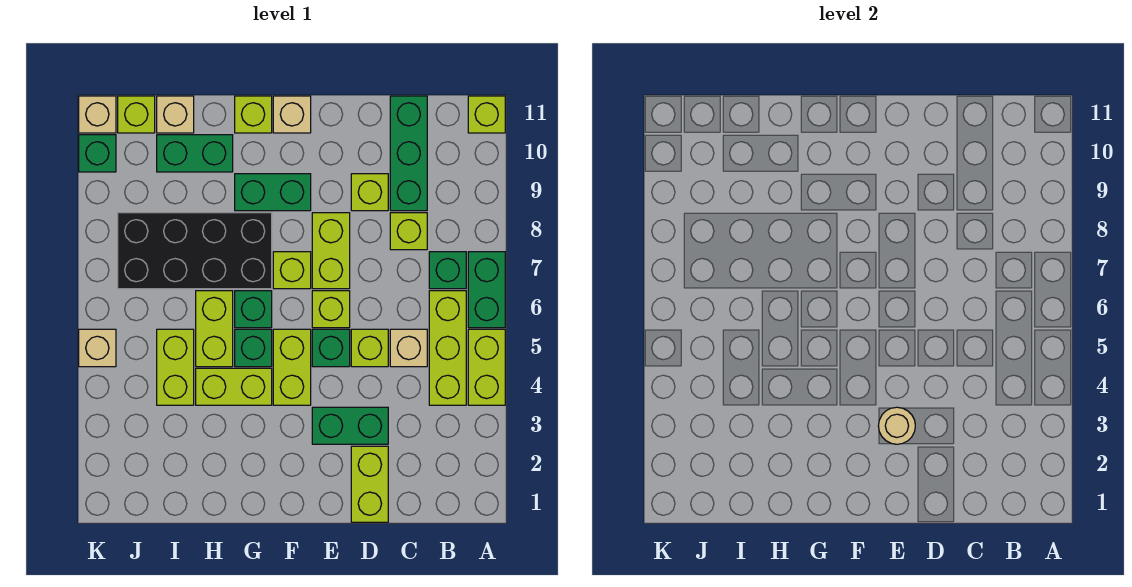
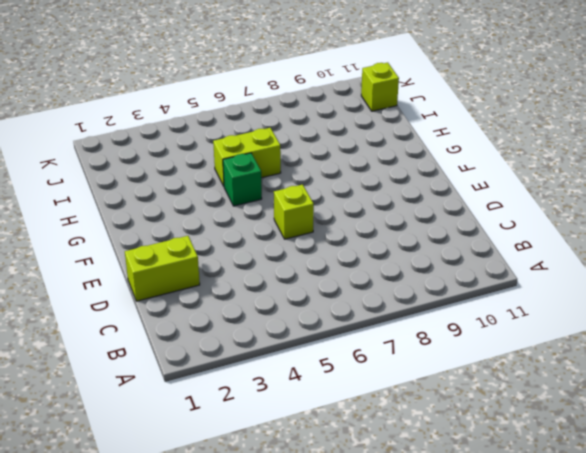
none -> lime brick A4:A5 level 1
none -> green brick A6:A7 level 1
none -> lime brick A11 level 1
none -> lime brick B4:B6 level 1

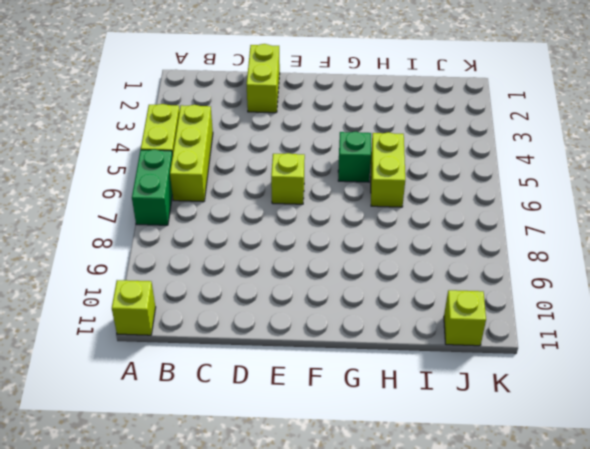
none -> green brick B7 level 1
none -> tan brick C5 level 1
none -> lime brick C8 level 1
none -> green brick C9:C11 level 1

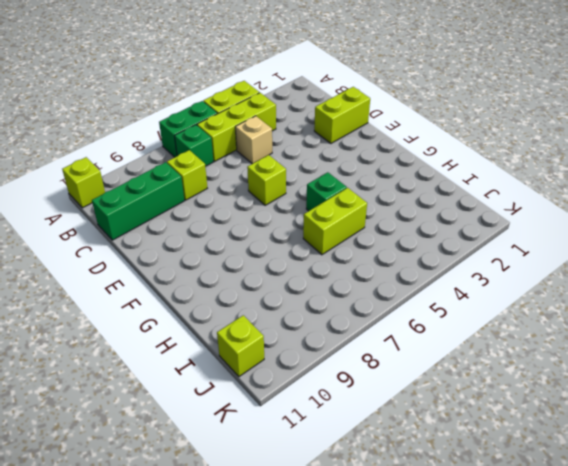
none -> green brick D3:E3 level 1
none -> lime brick D5 level 1
none -> lime brick D9 level 1
none -> green brick E5 level 1

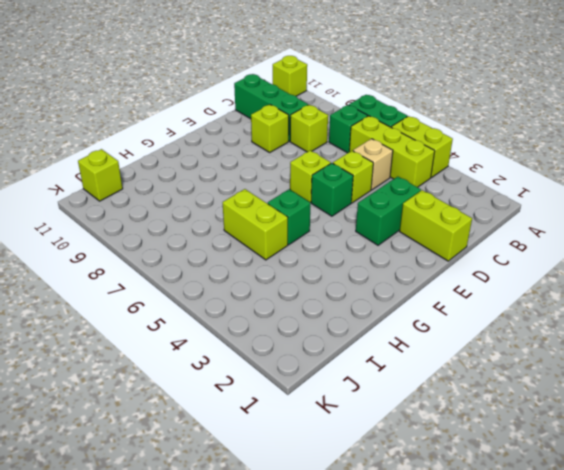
none -> lime brick E7:E8 level 1
none -> lime brick F4:F5 level 1
none -> lime brick F7 level 1
none -> green brick F9:G9 level 1

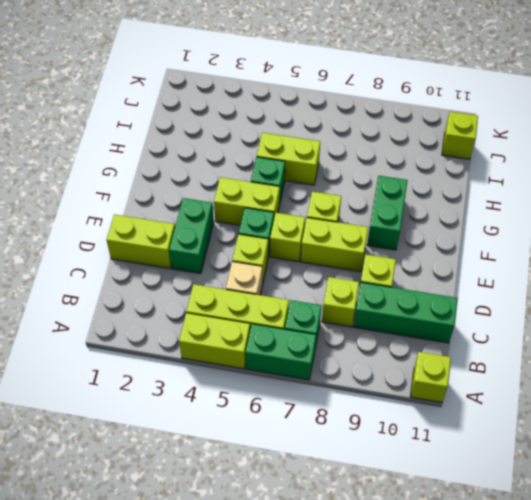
none -> tan brick F11 level 1
none -> lime brick G4:H4 level 1
none -> green brick G6 level 1
none -> black brick G7:J8 level 1

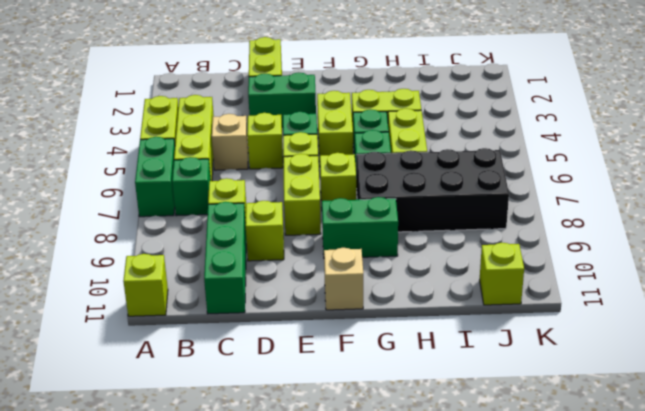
none -> lime brick G11 level 1
none -> green brick H10:I10 level 1
none -> lime brick I4:I5 level 1
none -> tan brick I11 level 1

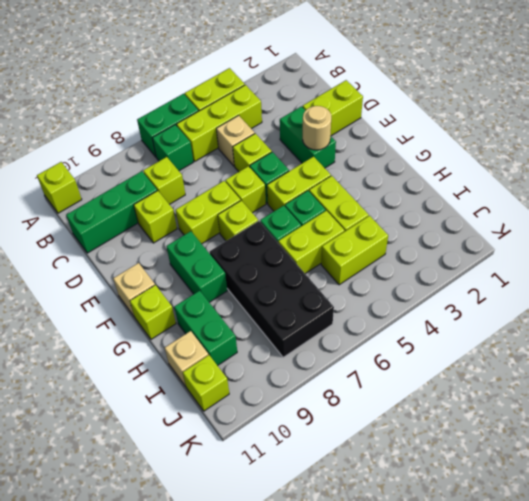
none -> tan brick K5 level 1
none -> green brick K10 level 1
none -> tan brick K11 level 1

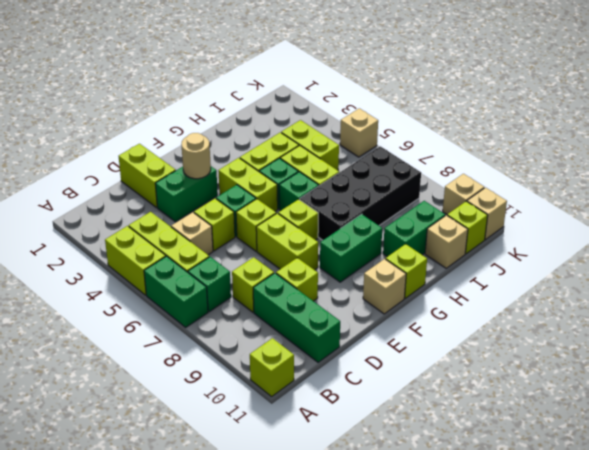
tan brick K10 level 1 -> green brick K10 level 1

